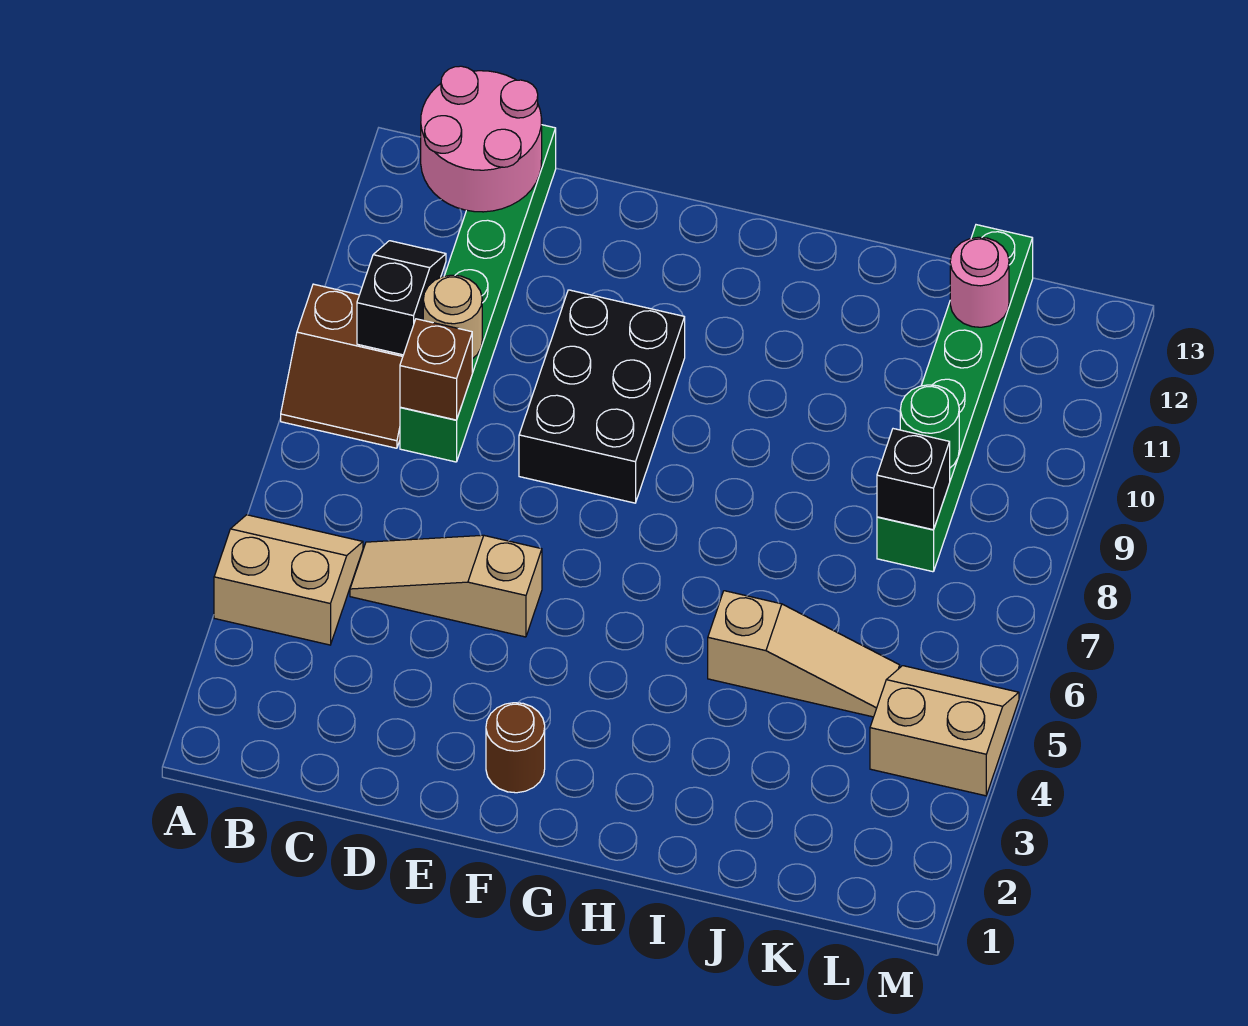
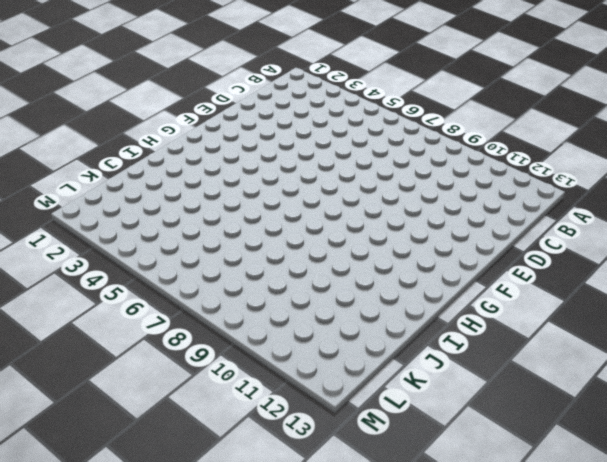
none -> tan slope A4:B5 level 1 top 4
none -> brown slope A8:B9 level 1 top 9
none -> tan slope C5:E5 level 1 top E

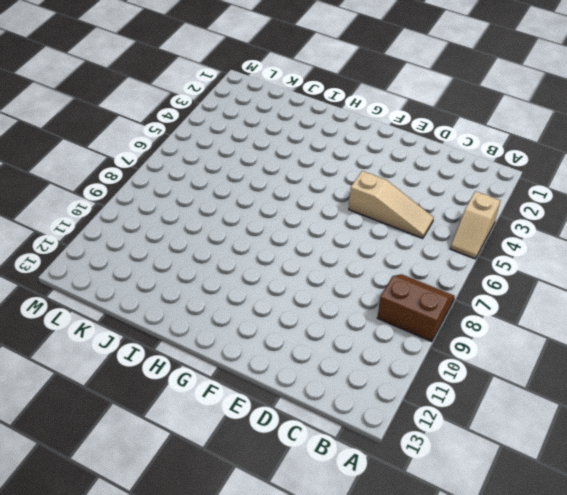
tan slope A4:A5 level 1 top 4 -> tan slope A4:B5 level 1 top 4
none -> green brick C8:C13 level 1
none -> black brick E8:F10 level 1
none -> brown round brick F2 level 1

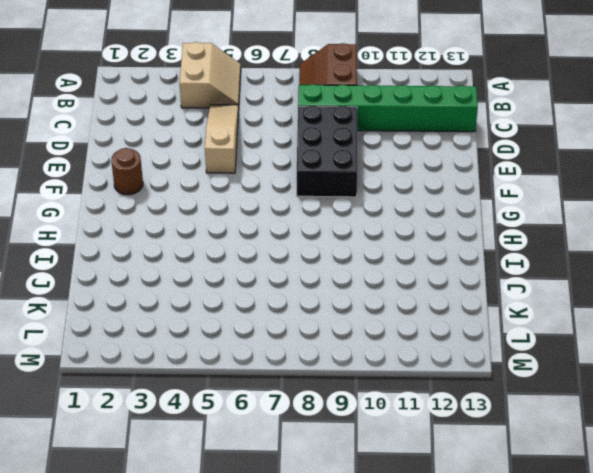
black brick D8:F9 level 1 -> black brick E8:F10 level 1
none -> tan slope I5:K5 level 1 top I
none -> green brick K8:K13 level 1
none -> tan slope L4:M5 level 1 top 4

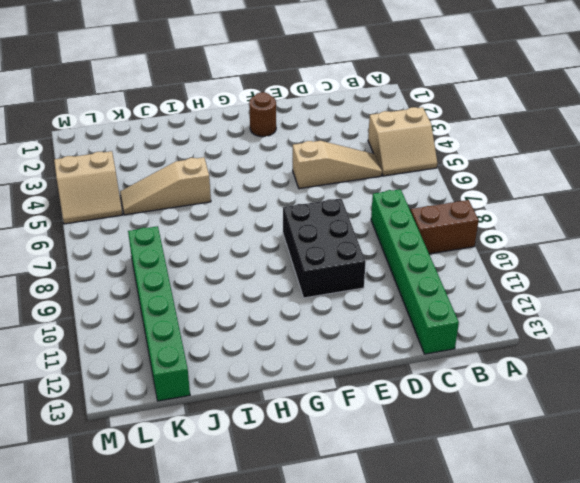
none -> black slope B9:B10 level 2 top 9
none -> pink round brick B12:C13 level 2
none -> brown brick C8 level 2

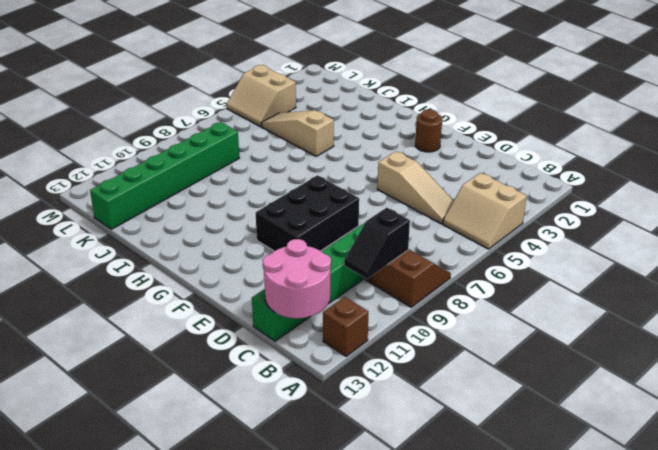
brown brick A12 level 1 -> brown brick C8 level 2
none -> tan round brick C9 level 2
none -> black brick K8 level 2
none -> green round brick K9 level 2

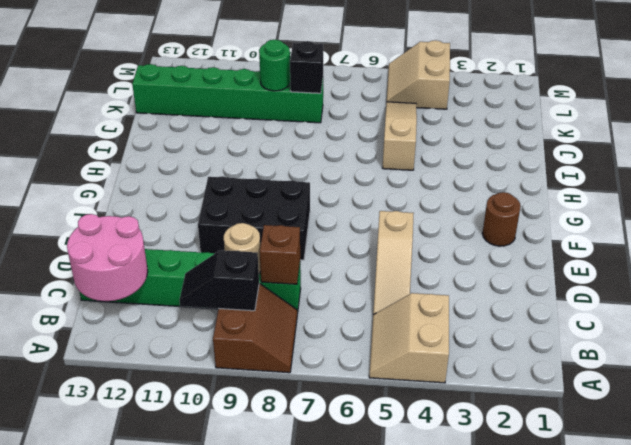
none -> pink round brick K12 level 2

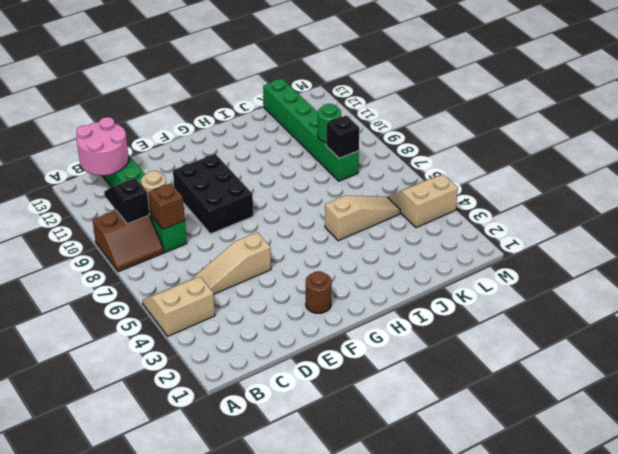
none -> pink round brick K12 level 2

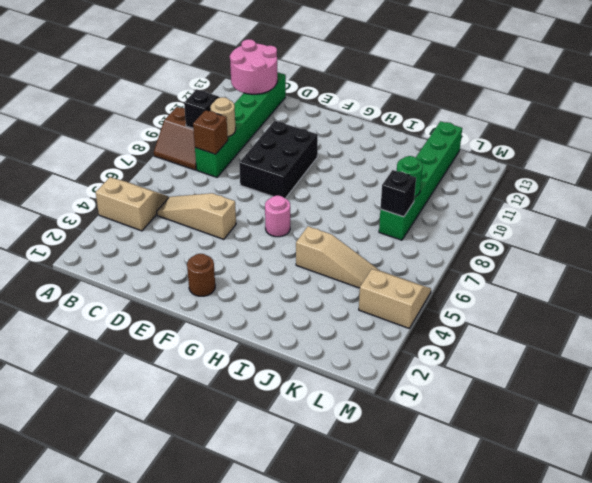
pink round brick G6 level 1 -> pink round brick K12 level 2

